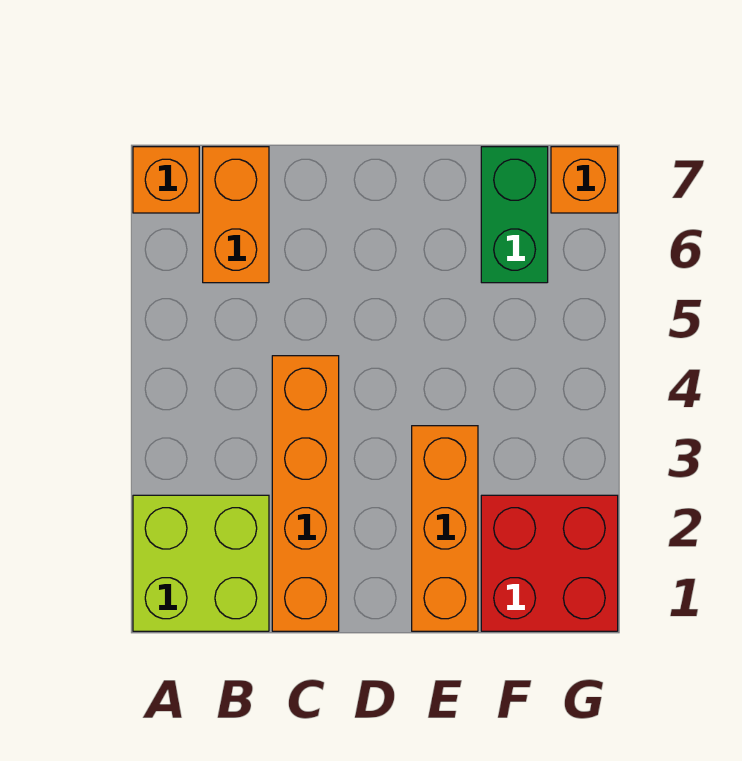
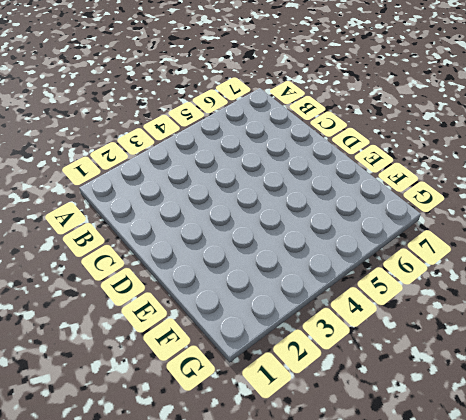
none -> lime brick A1:B2 level 1
none -> orange brick A7 level 1

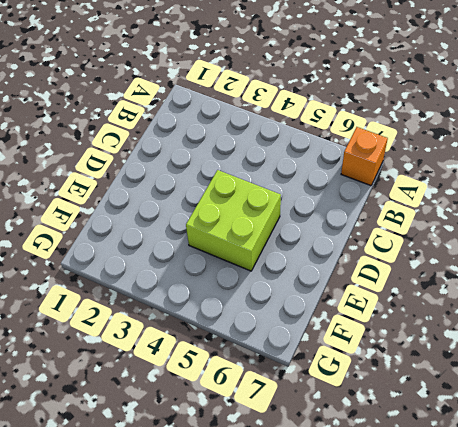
lime brick D4:E5 level 1 -> lime brick A1:B2 level 1
none -> orange brick B6:B7 level 1
none -> orange brick C1:C4 level 1

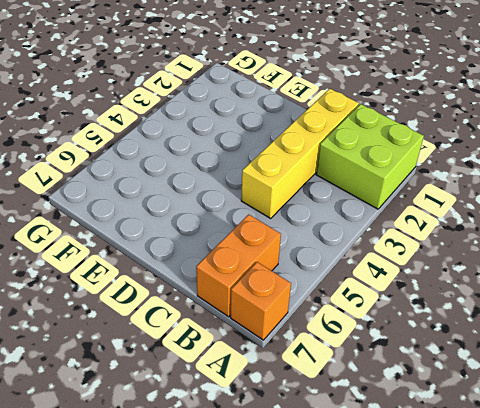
yellow brick C1:C4 level 1 -> orange brick C1:C4 level 1
none -> orange brick E1:E3 level 1
none -> red brick F1:G2 level 1

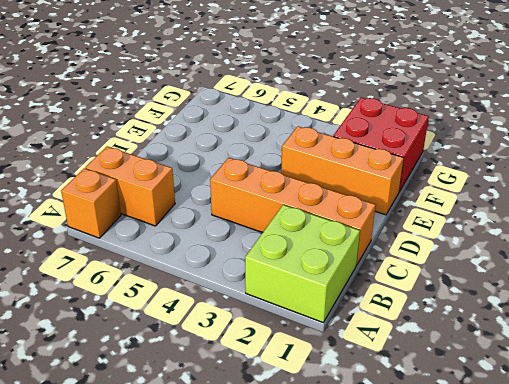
none -> green brick F6:F7 level 1
none -> orange brick G7 level 1

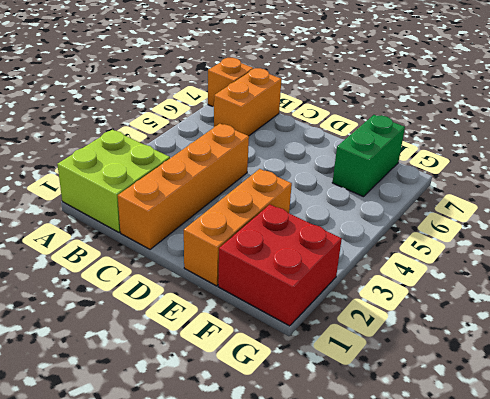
none -> orange brick G7 level 1

